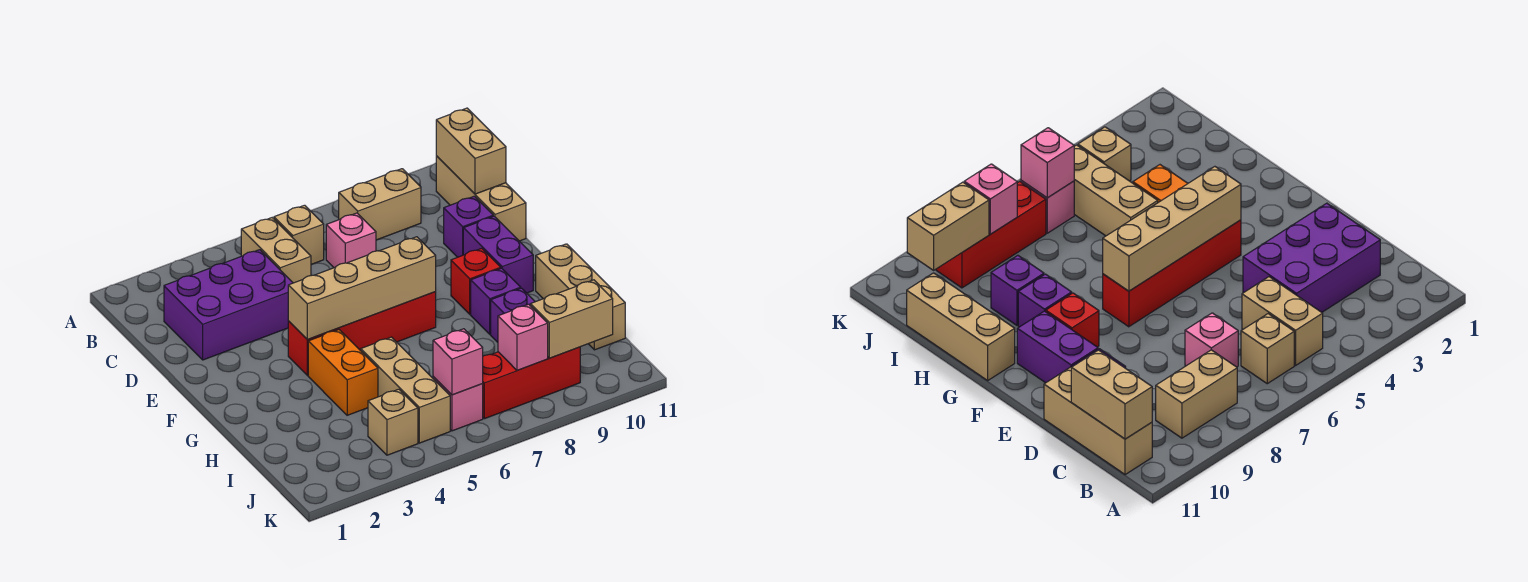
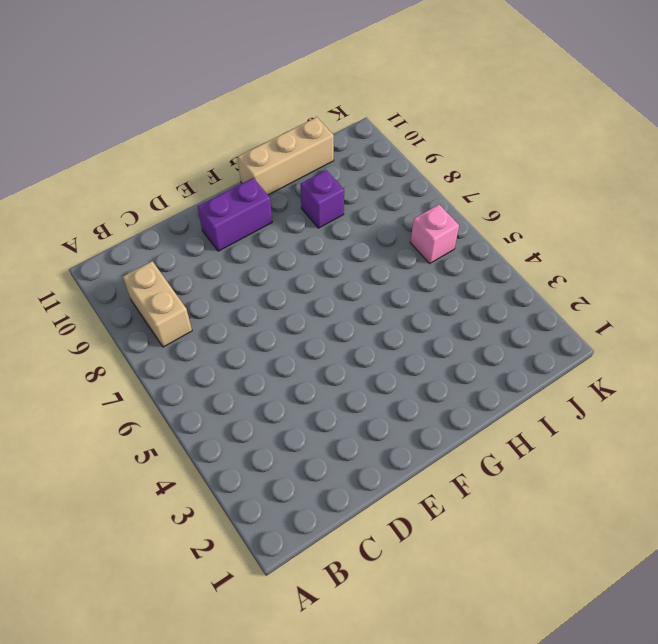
none -> tan brick B5:C5 level 1
none -> tan brick B6 level 1
none -> tan brick B11:D11 level 1

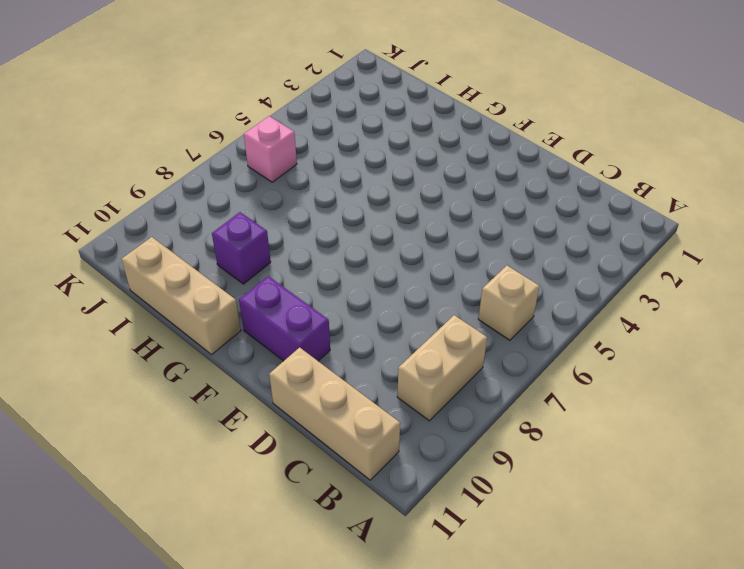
none -> tan brick B5:C5 level 1
none -> purple brick C2:D4 level 1
none -> pink brick C7 level 1

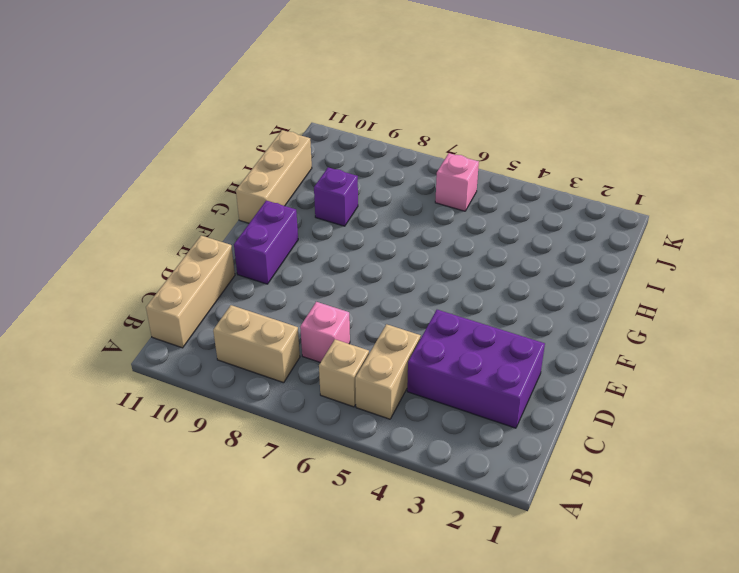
none -> purple brick D10 level 1
none -> red brick F4:F7 level 1
none -> red brick F9 level 1

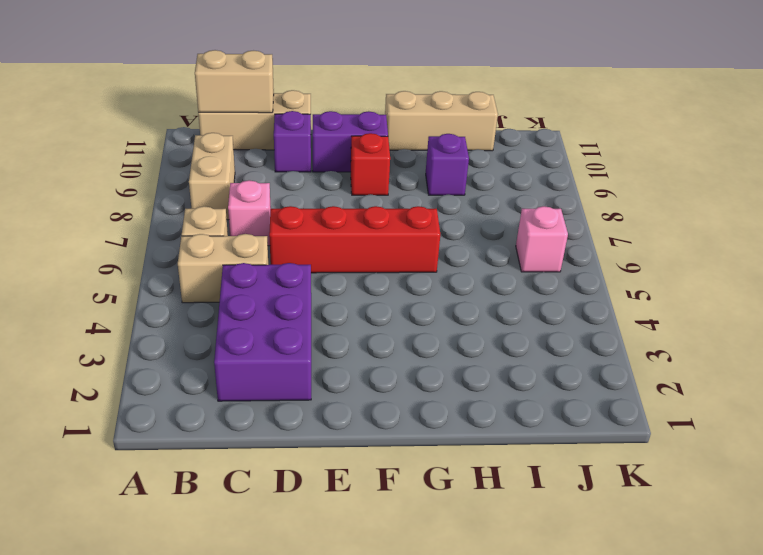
red brick D6:G6 level 1 -> red brick F4:F7 level 1
none -> orange brick G4:H4 level 1
none -> purple brick G9 level 1
none -> tan brick H5:J5 level 1

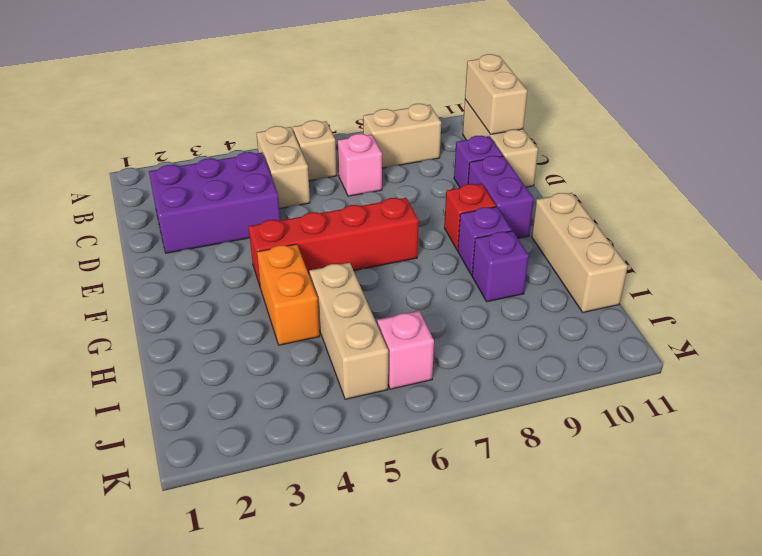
none -> tan brick J4 level 1
none -> red brick J7:J9 level 1
none -> tan brick F4:F7 level 2

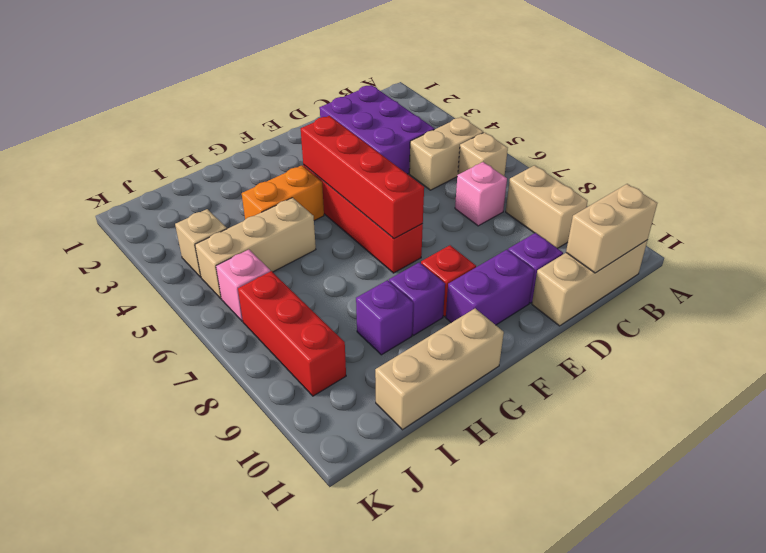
red brick F4:F7 level 2 -> tan brick F4:F7 level 2
none -> pink brick J6 level 2
none -> pink brick J8 level 2
none -> tan brick J9:J10 level 2

